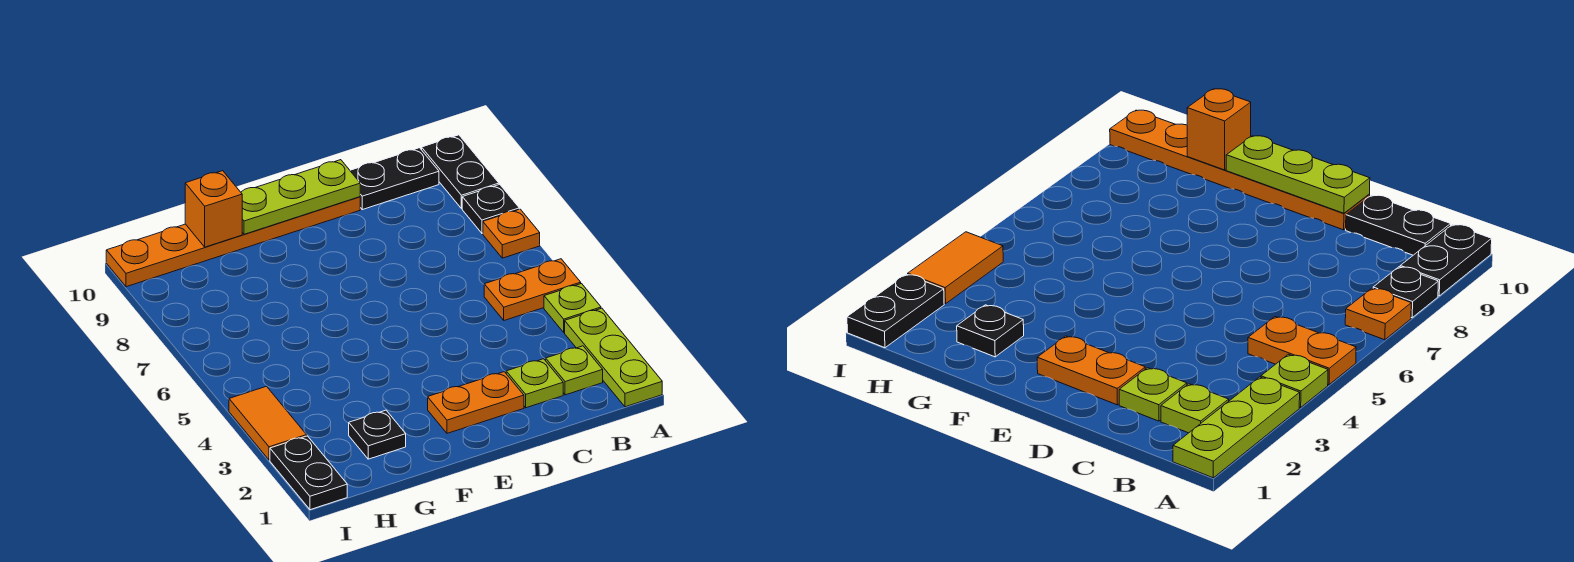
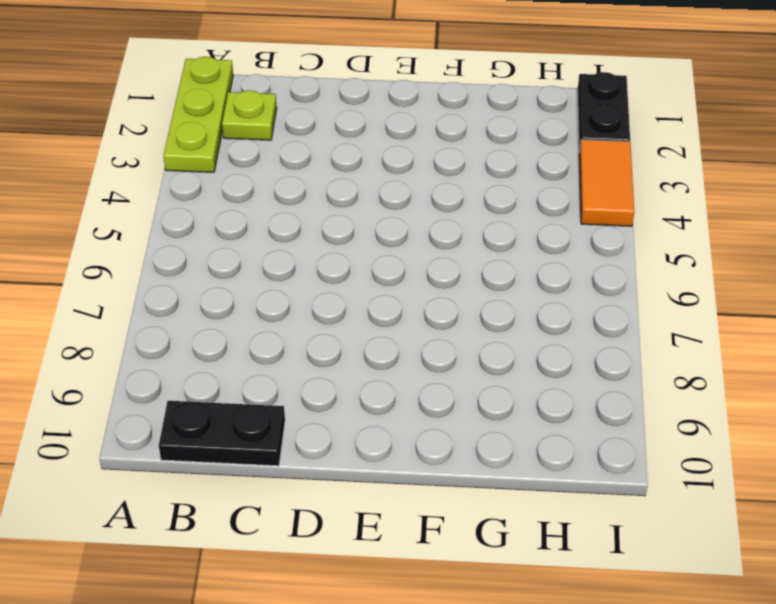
none -> lime plate A4 level 1
none -> orange plate A5:B5 level 1
none -> orange plate A7 level 1

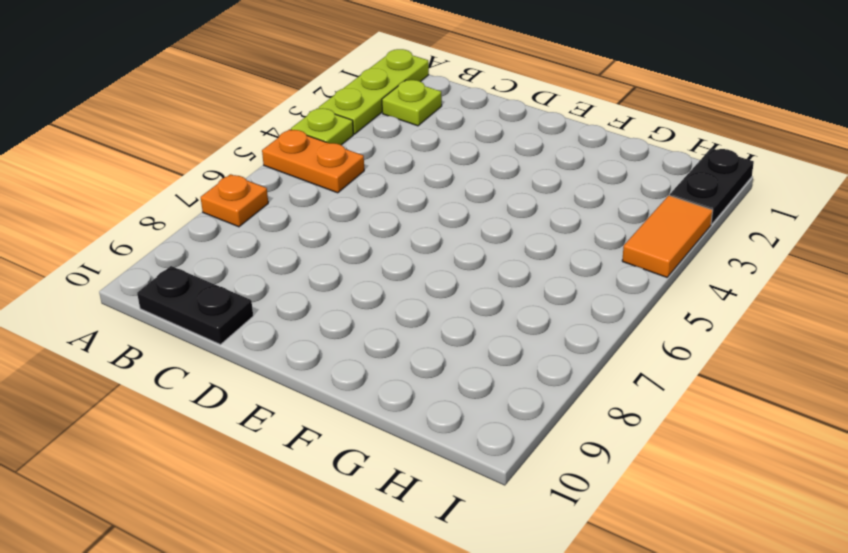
none -> black plate A8 level 1
none -> black plate A9:A10 level 1
none -> lime plate C2 level 1

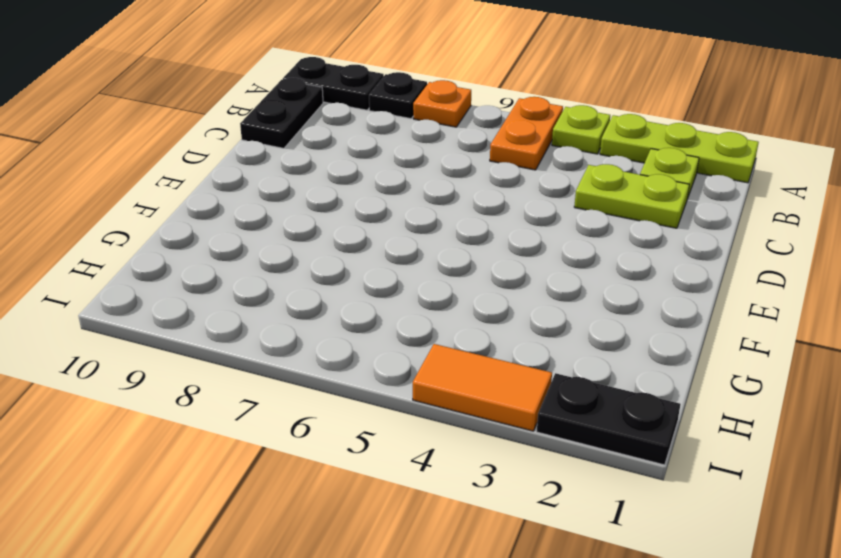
lime plate C2:C3 level 1 -> lime plate C2 level 1
none -> orange plate D2:E2 level 1
none -> orange plate D10:I10 level 1
none -> black plate G2 level 1

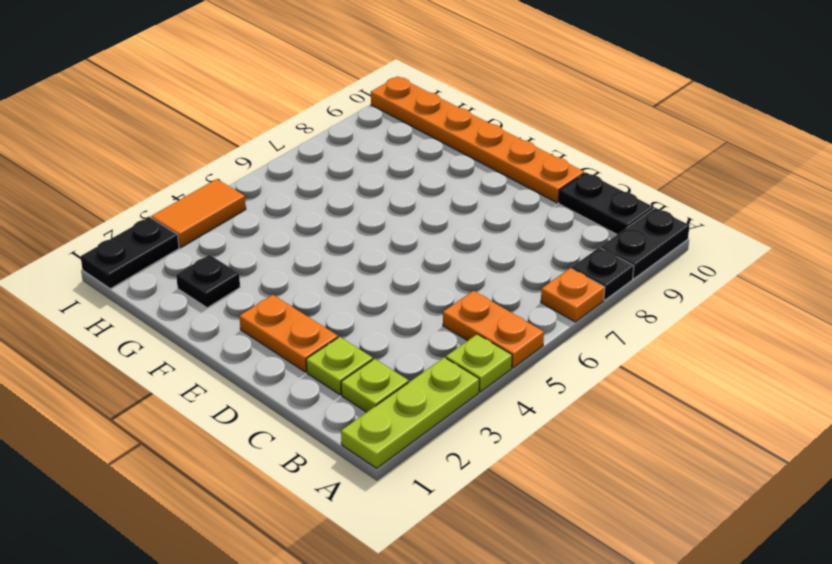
none -> lime plate D10:F10 level 2
none -> orange brick G10 level 2

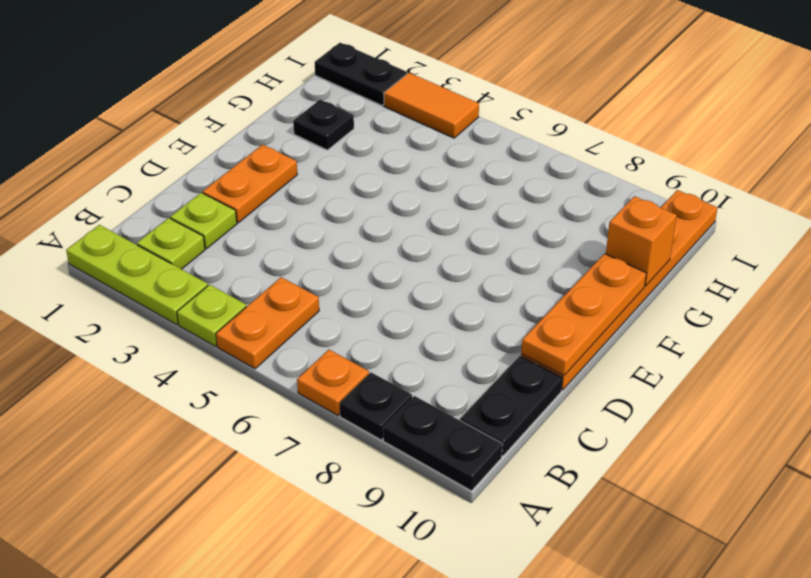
orange plate D10:F10 level 2 -> lime plate D10:F10 level 2

